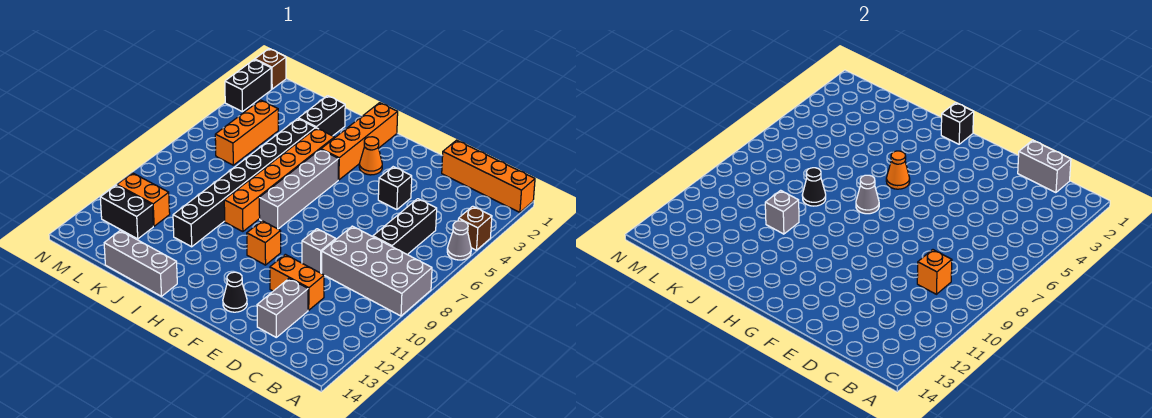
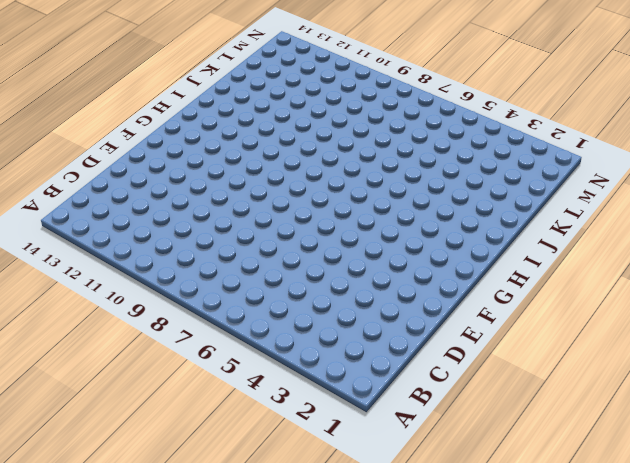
none -> orange brick A1:D1 level 1
none -> brown brick A4 level 1
none -> grey cone A5 level 1
none -> grey brick A8:D9 level 1

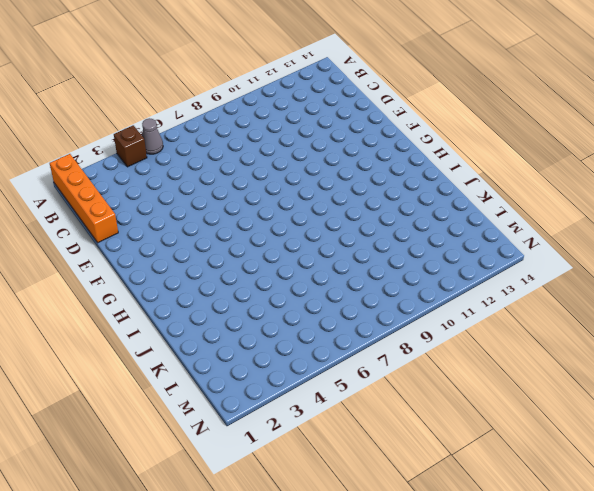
none -> grey brick A8:D9 level 1
none -> black brick C5:C7 level 1
none -> orange brick D11:E11 level 1
none -> grey brick D12:D13 level 1

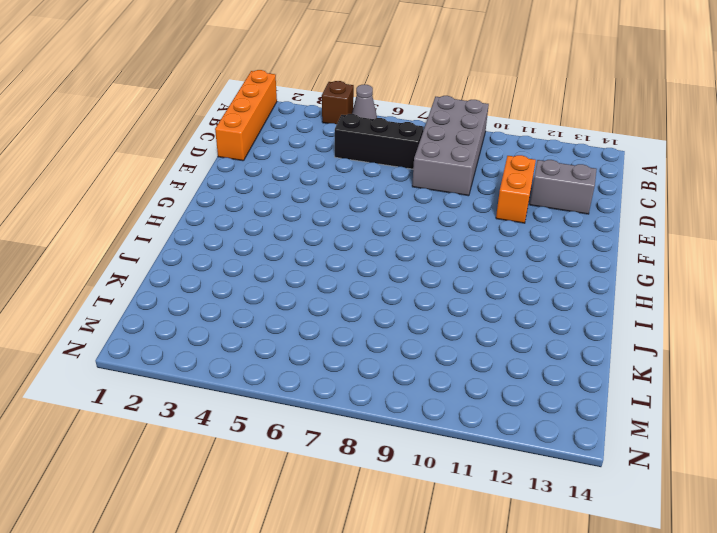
none -> black brick E4 level 1
none -> grey brick E9 level 1
none -> black cone F13 level 1
none -> orange cone G3 level 1

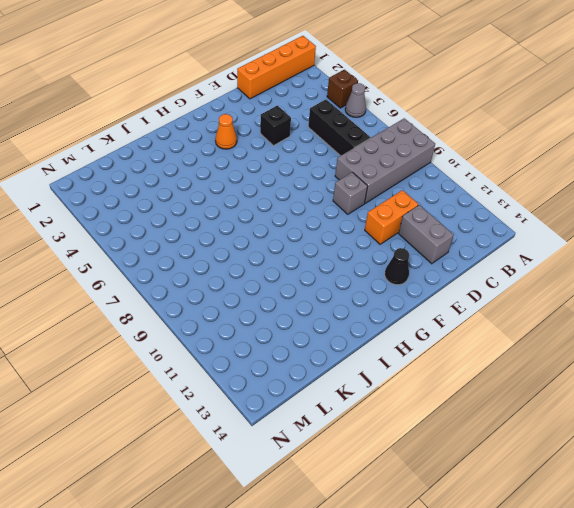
none -> orange brick G10 level 1
none -> orange brick H1:H4 level 1
none -> grey brick H5:H8 level 1
none -> orange brick I4:I9 level 1

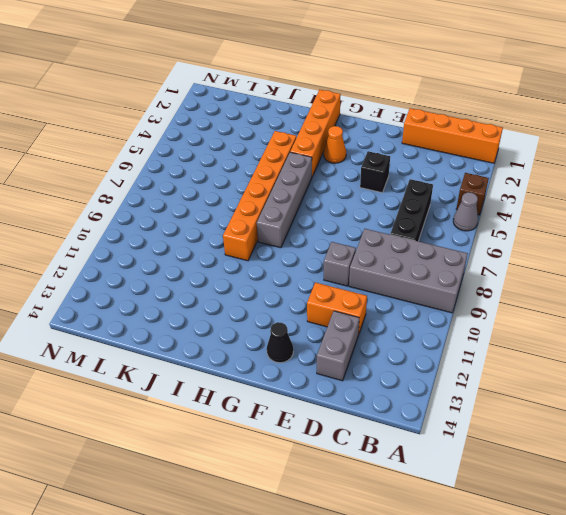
none -> orange brick G10 level 1
none -> grey brick I14:K14 level 1
none -> black brick J2:J3 level 1
none -> black brick J4:J11 level 1

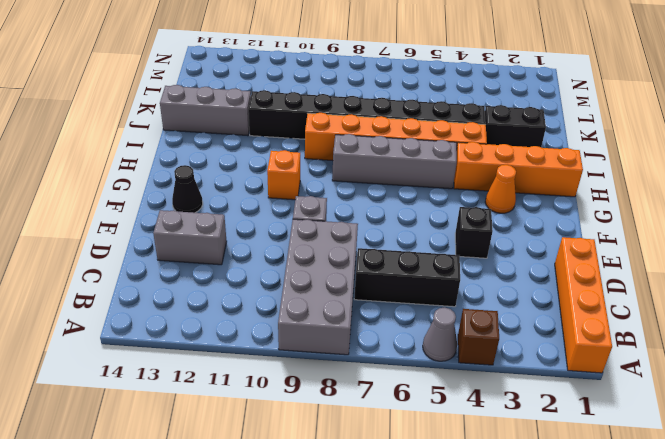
grey brick J12:J14 level 1 -> grey brick I14:K14 level 1
none -> orange brick D11:E11 level 1
none -> orange brick L4:L6 level 1
none -> orange brick L11:M11 level 1
none -> black brick L12:M12 level 1

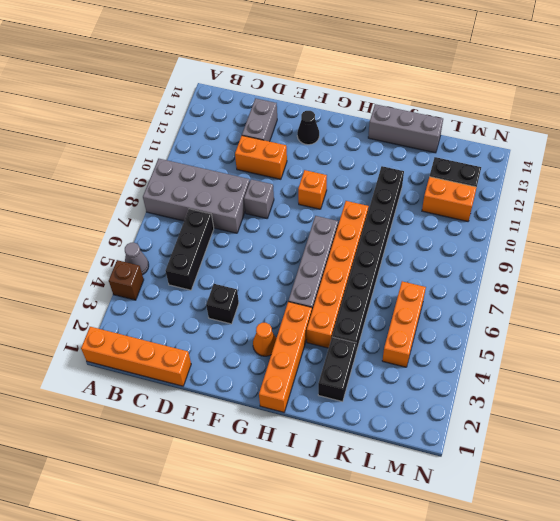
none -> brown brick N1 level 1
none -> black brick N2:N3 level 1
none -> grey brick C1:D1 level 2
none -> orange brick C9 level 2

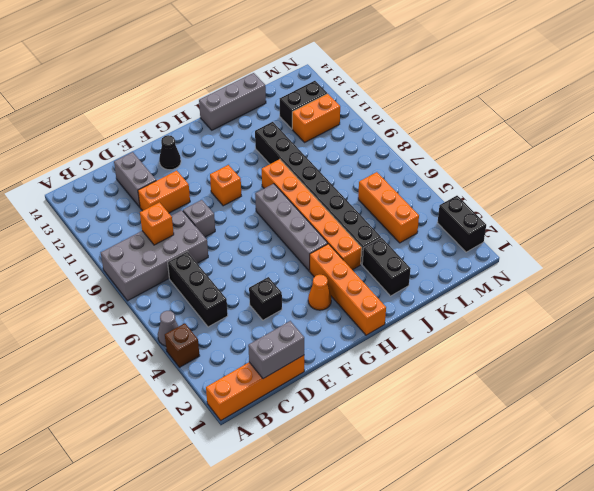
none -> brown brick N1 level 1
none -> black brick H1 level 2
none -> orange cone H5 level 2
none -> grey cone H7 level 2

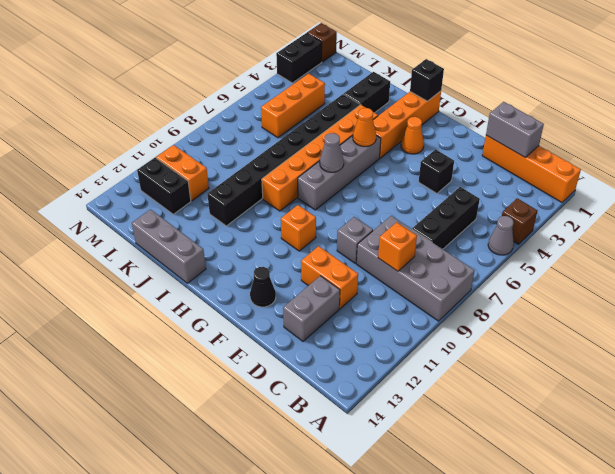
none -> black cone J8 level 2
none -> grey brick J10 level 2

